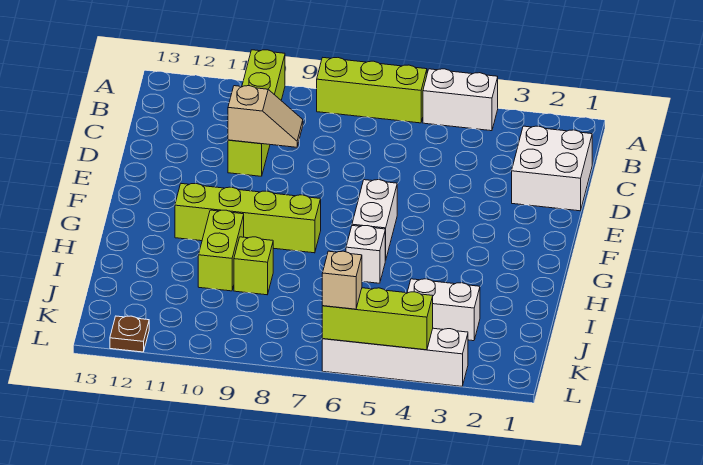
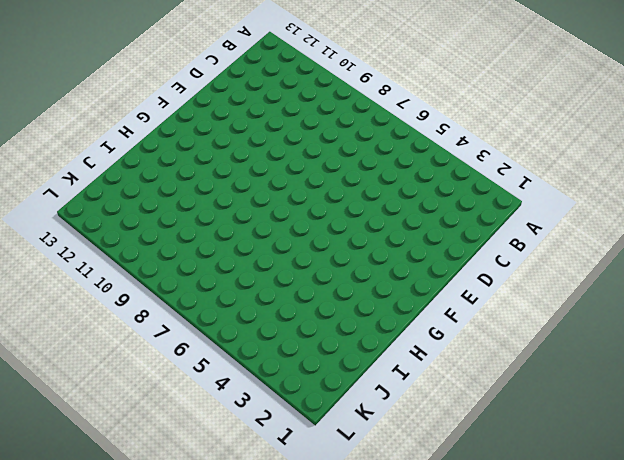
none -> white brick A4:A5 level 1
none -> lime brick A6:A8 level 1
none -> lime brick A10:D10 level 1

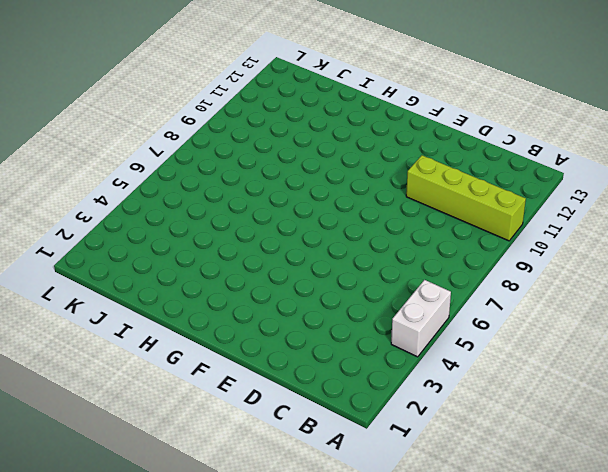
none -> lime brick A6:A8 level 1
none -> white brick C1:D2 level 1
none -> white brick F6:G6 level 1

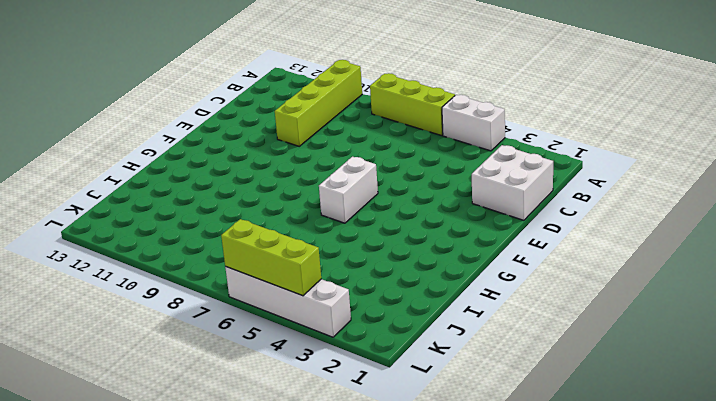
none -> lime brick G8:G11 level 1
none -> white brick H6 level 1
none -> lime brick H10:I10 level 1

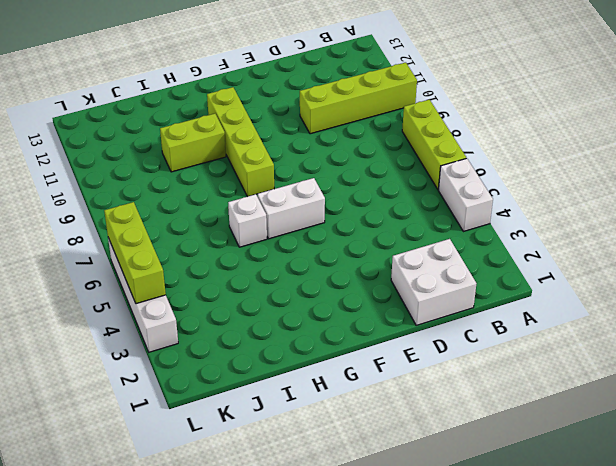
none -> lime brick I9 level 1
none -> white brick J3:J4 level 1
none -> brown plate L12 level 1

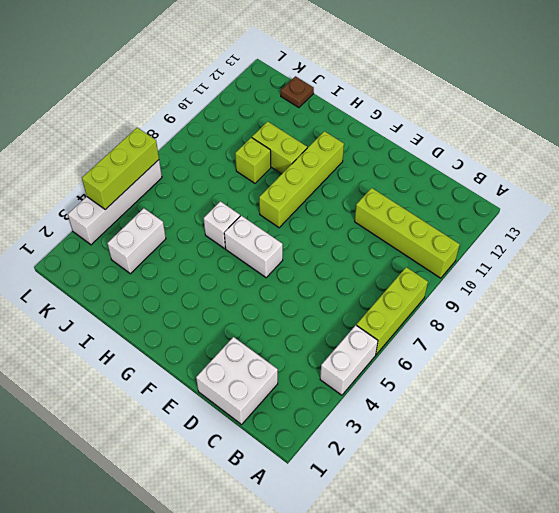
brown plate J13 level 1 -> brown plate L12 level 1
none -> tan slope D9:D10 level 2 top 10
none -> tan brick L6 level 3

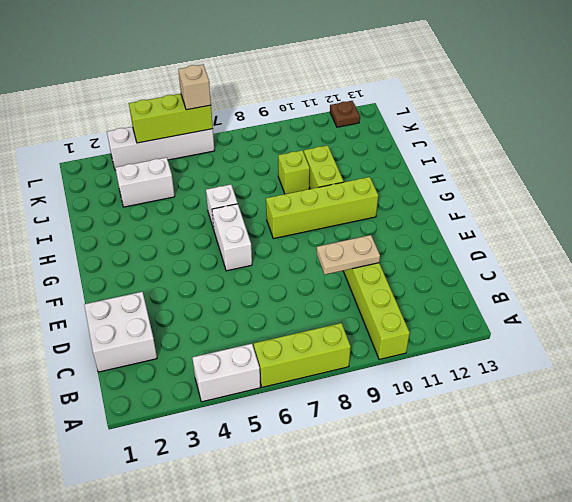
tan plate D9:D10 level 2 -> tan slope D9:D10 level 2 top 10

